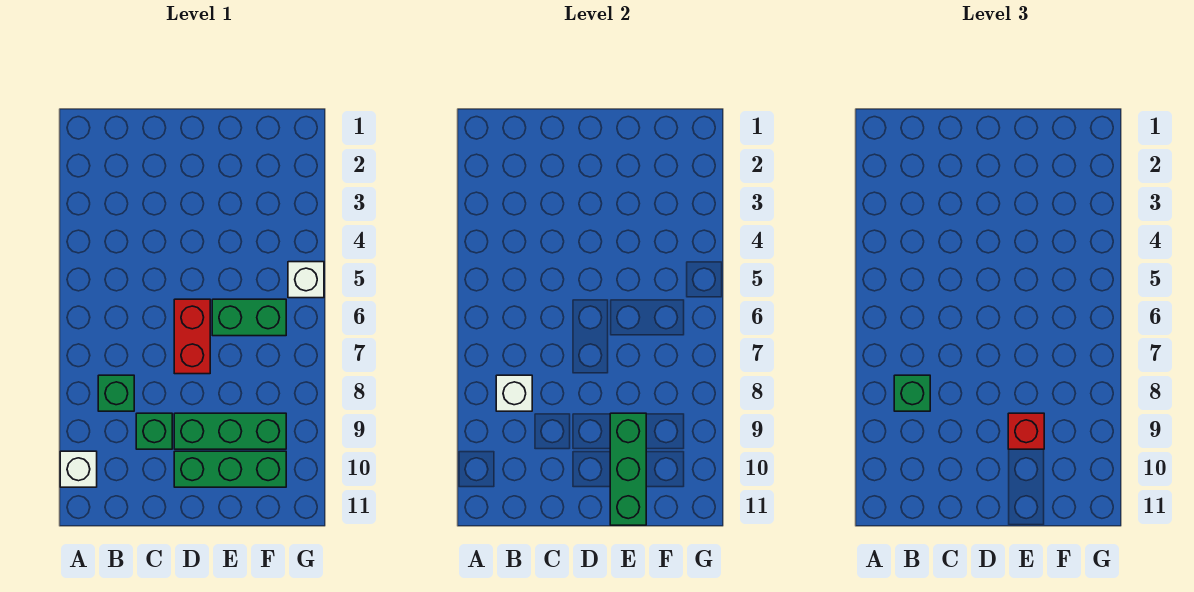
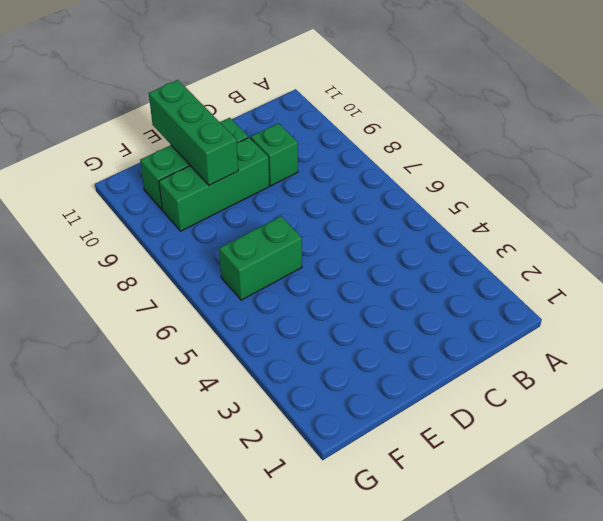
none -> white brick A10 level 1
none -> green brick B8 level 1
none -> red brick D6:D7 level 1

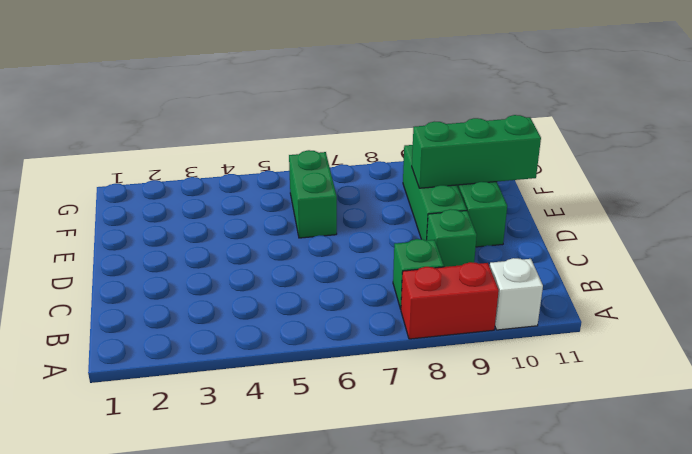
red brick A8:A9 level 1 -> red brick D6:D7 level 1
none -> white brick G5 level 1
none -> white brick B8 level 2
none -> green brick B8 level 3

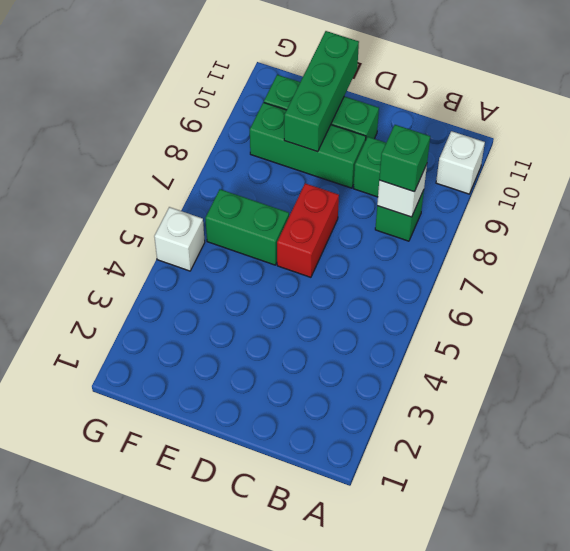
none -> red brick E9 level 3

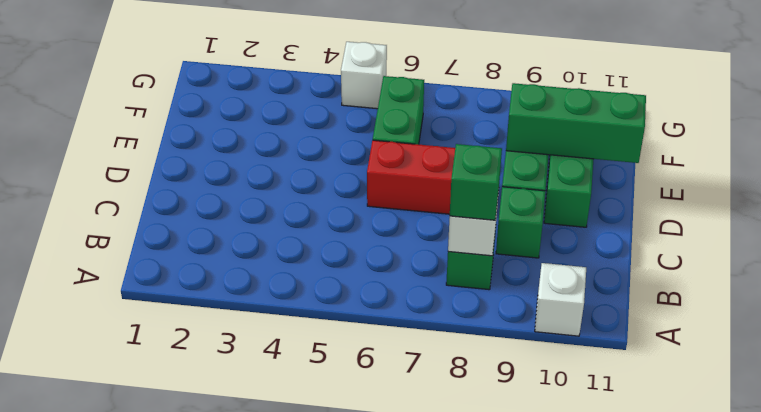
none -> red brick E9 level 3

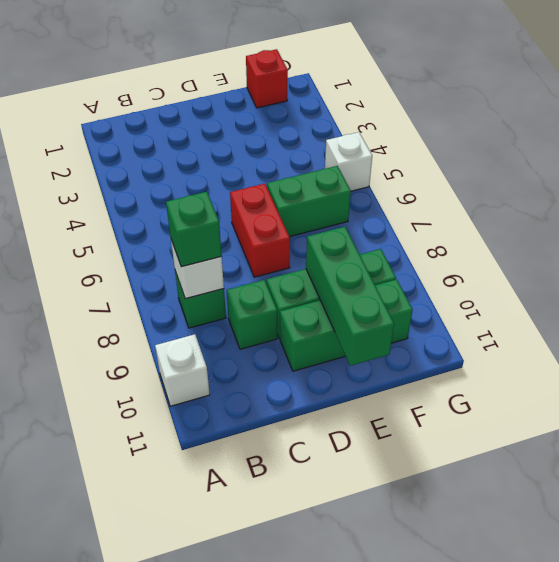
red brick F1 level 1 -> red brick E9 level 3

